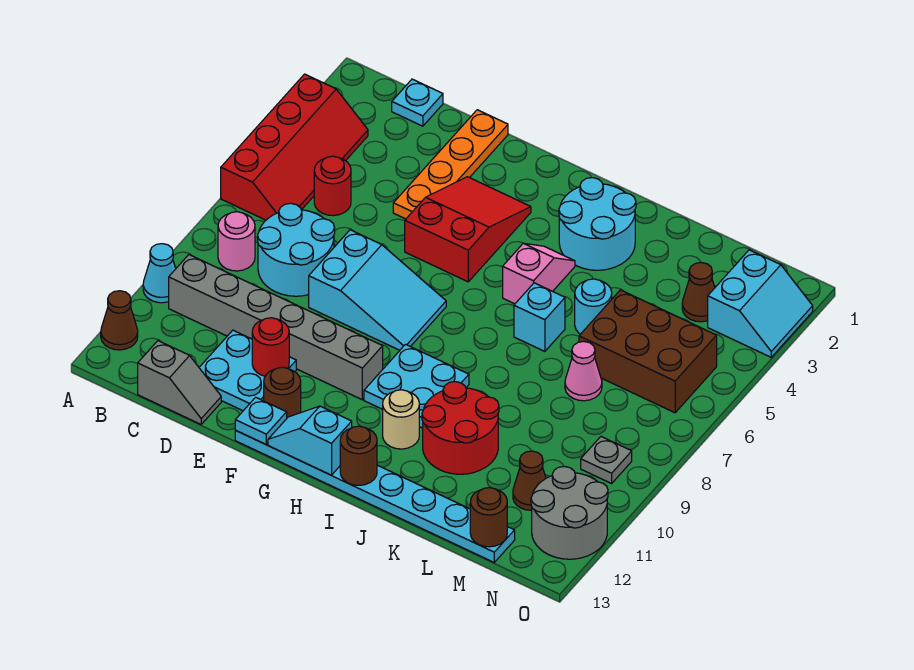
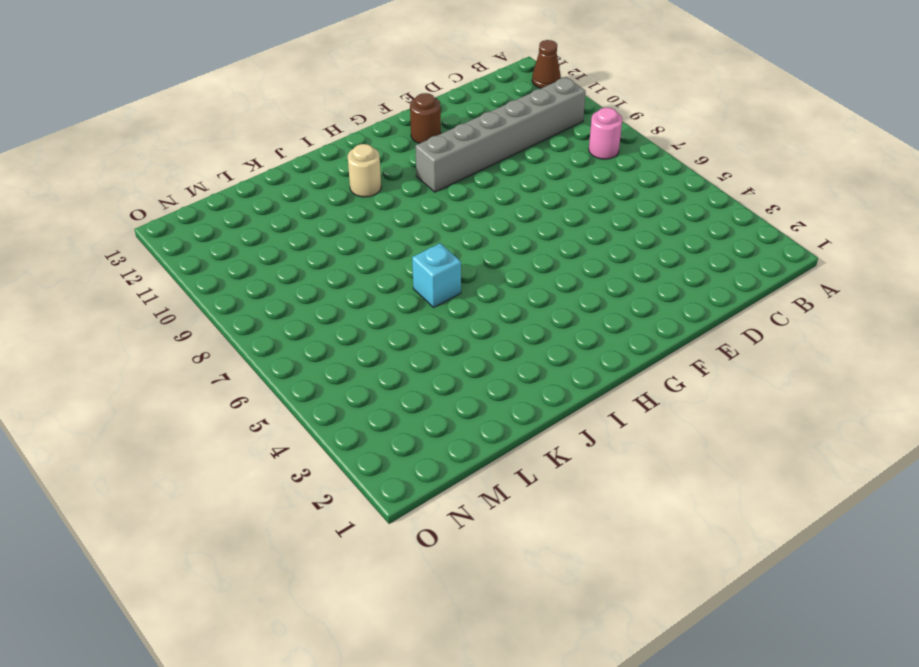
none -> red slope A3:B6 level 1 top A
none -> cyan cone A10 level 1
none -> cyan plate C1 level 1
none -> red round brick C5 level 1

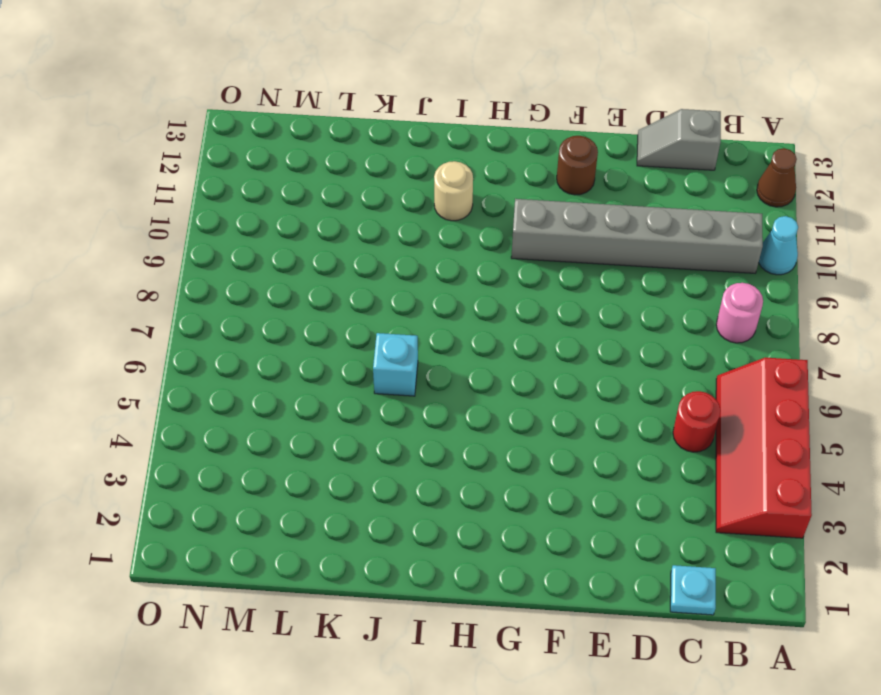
none -> cyan round brick C7:D8 level 1
none -> cyan plate D11:E12 level 1
none -> orange plate E1:E4 level 1
none -> cyan slope E7:G8 level 1 top E

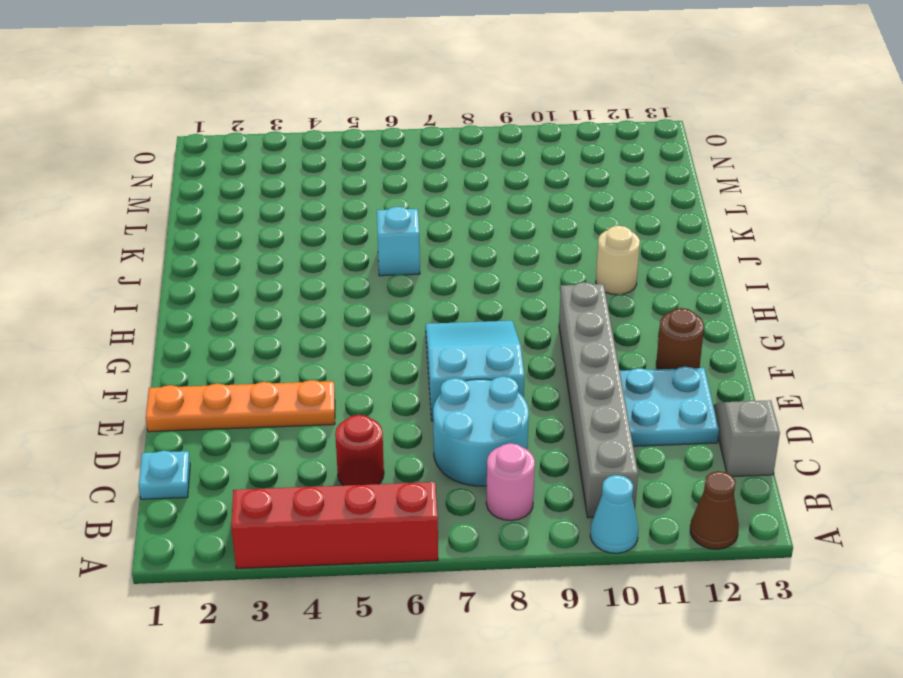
none -> red slope F3:G5 level 1 top 5
none -> cyan plate F13:M13 level 1
none -> cyan plate H9:I10 level 1
none -> cyan round brick I2:J3 level 1

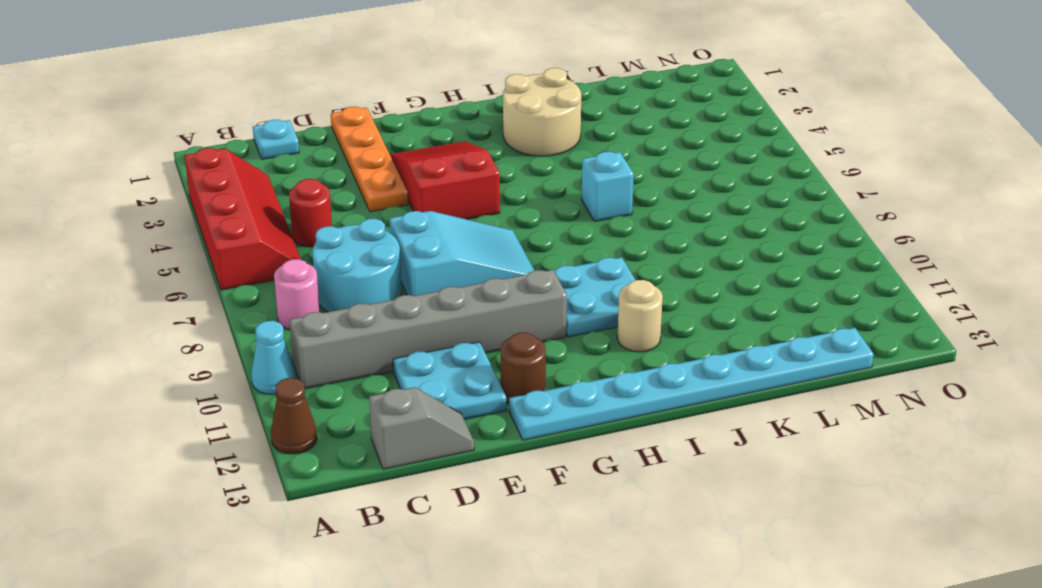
tan round brick I2:J3 level 1 -> cyan round brick I2:J3 level 1
none -> pink slope I4:I5 level 1 top 5
none -> red round brick J10:K11 level 1
none -> cyan round brick K5 level 1
none -> brown brick L5:N6 level 1

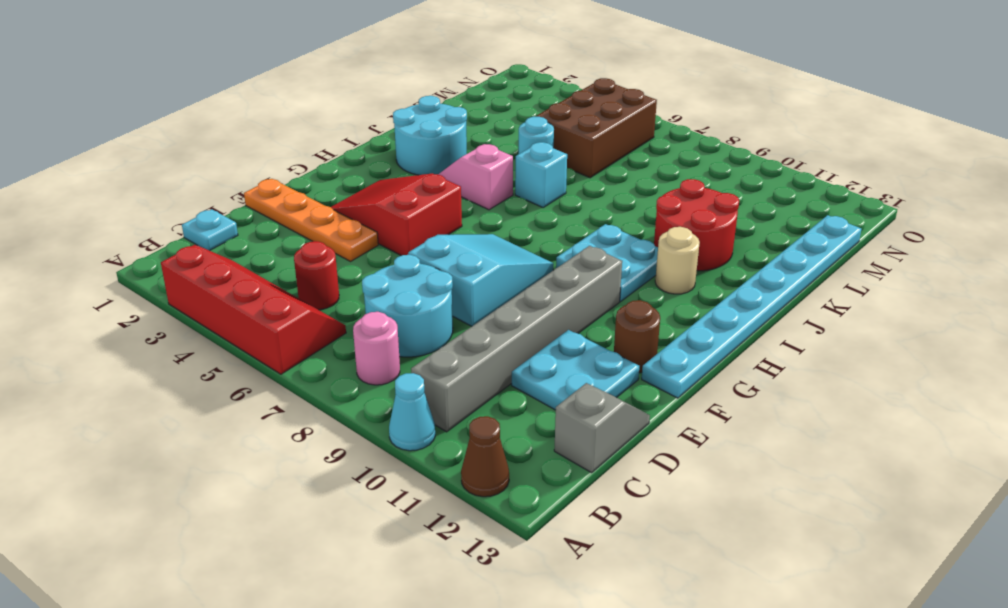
none -> pink cone L7 level 1
none -> brown cone M3 level 1
none -> brown cone M11 level 1
none -> cyan slope N2:O3 level 1 top N

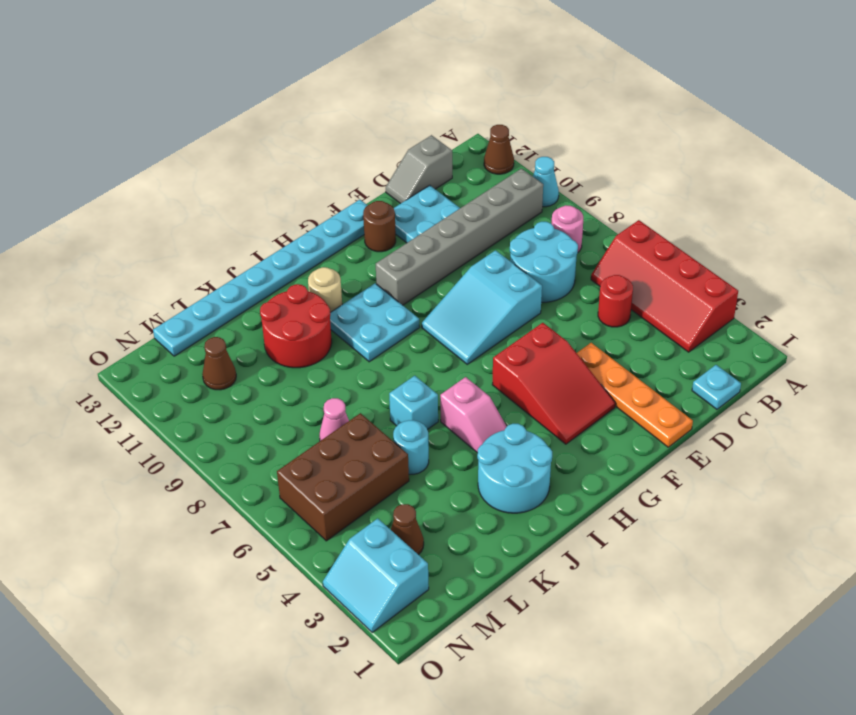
none -> grey plate N9 level 1
none -> grey round brick N11:O12 level 1
none -> red round brick E11 level 2
none -> cyan plate F13 level 2

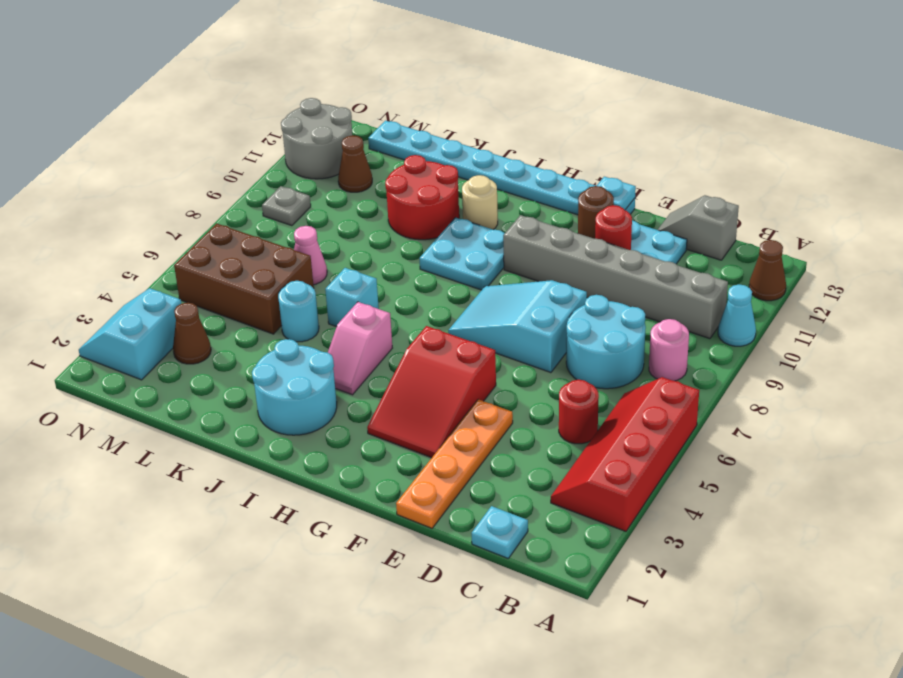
none -> cyan slope G13:H13 level 2 top H
none -> brown round brick I13 level 2
none -> brown round brick M13 level 2

